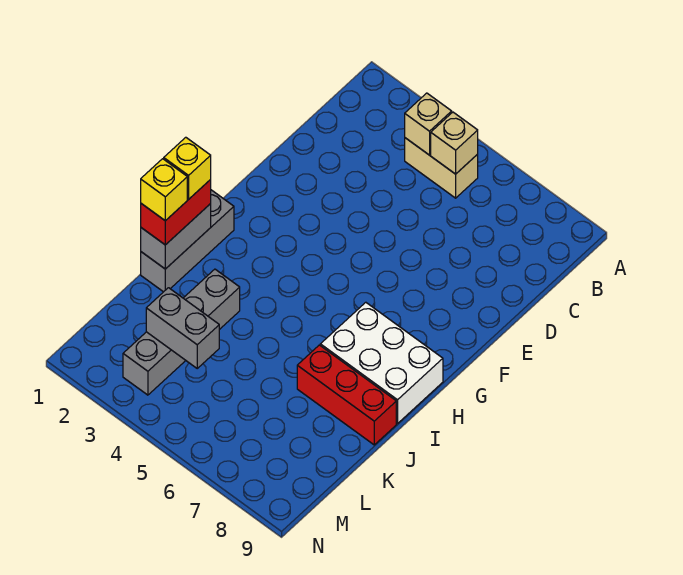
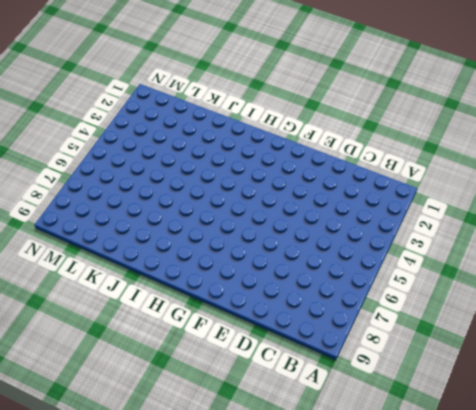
none -> tan brick B4:B5 level 1
none -> grey brick H1:J1 level 1
none -> white brick H7:I9 level 1

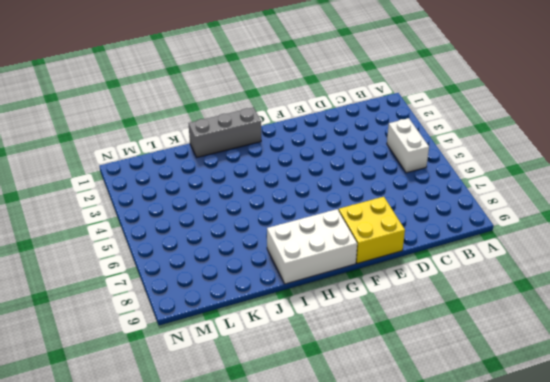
white brick B4:B5 level 1 -> tan brick B4:B5 level 1
yellow brick E8:F9 level 1 -> none
white brick G8:I9 level 1 -> white brick H7:I9 level 1
none -> grey brick J3:M3 level 1
none -> red brick J7:J9 level 1
none -> tan brick B4 level 2

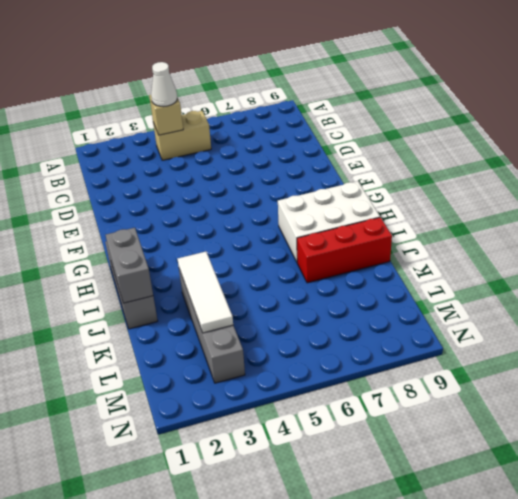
white cone B4 level 3 -> none
white tile J3:L3 level 2 -> grey brick L3:L4 level 2
none -> tan brick B5 level 2
none -> red brick I1:J1 level 3
none -> yellow brick I1 level 4

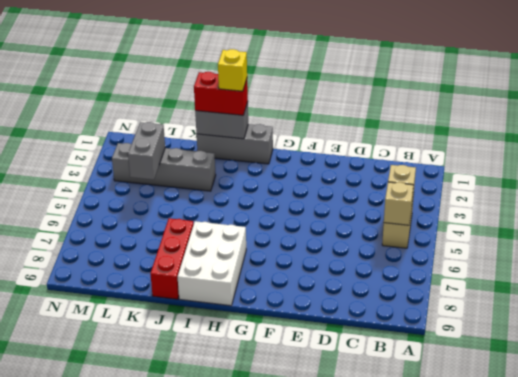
none -> yellow brick J1 level 4

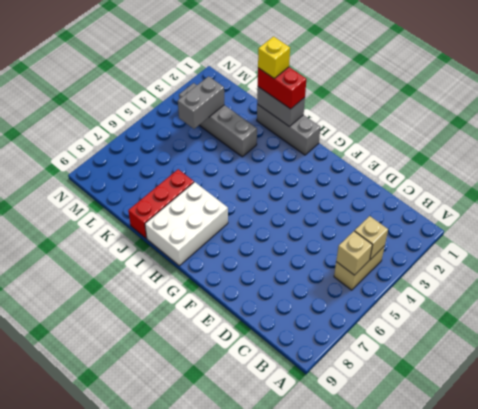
none -> yellow brick I1 level 4

